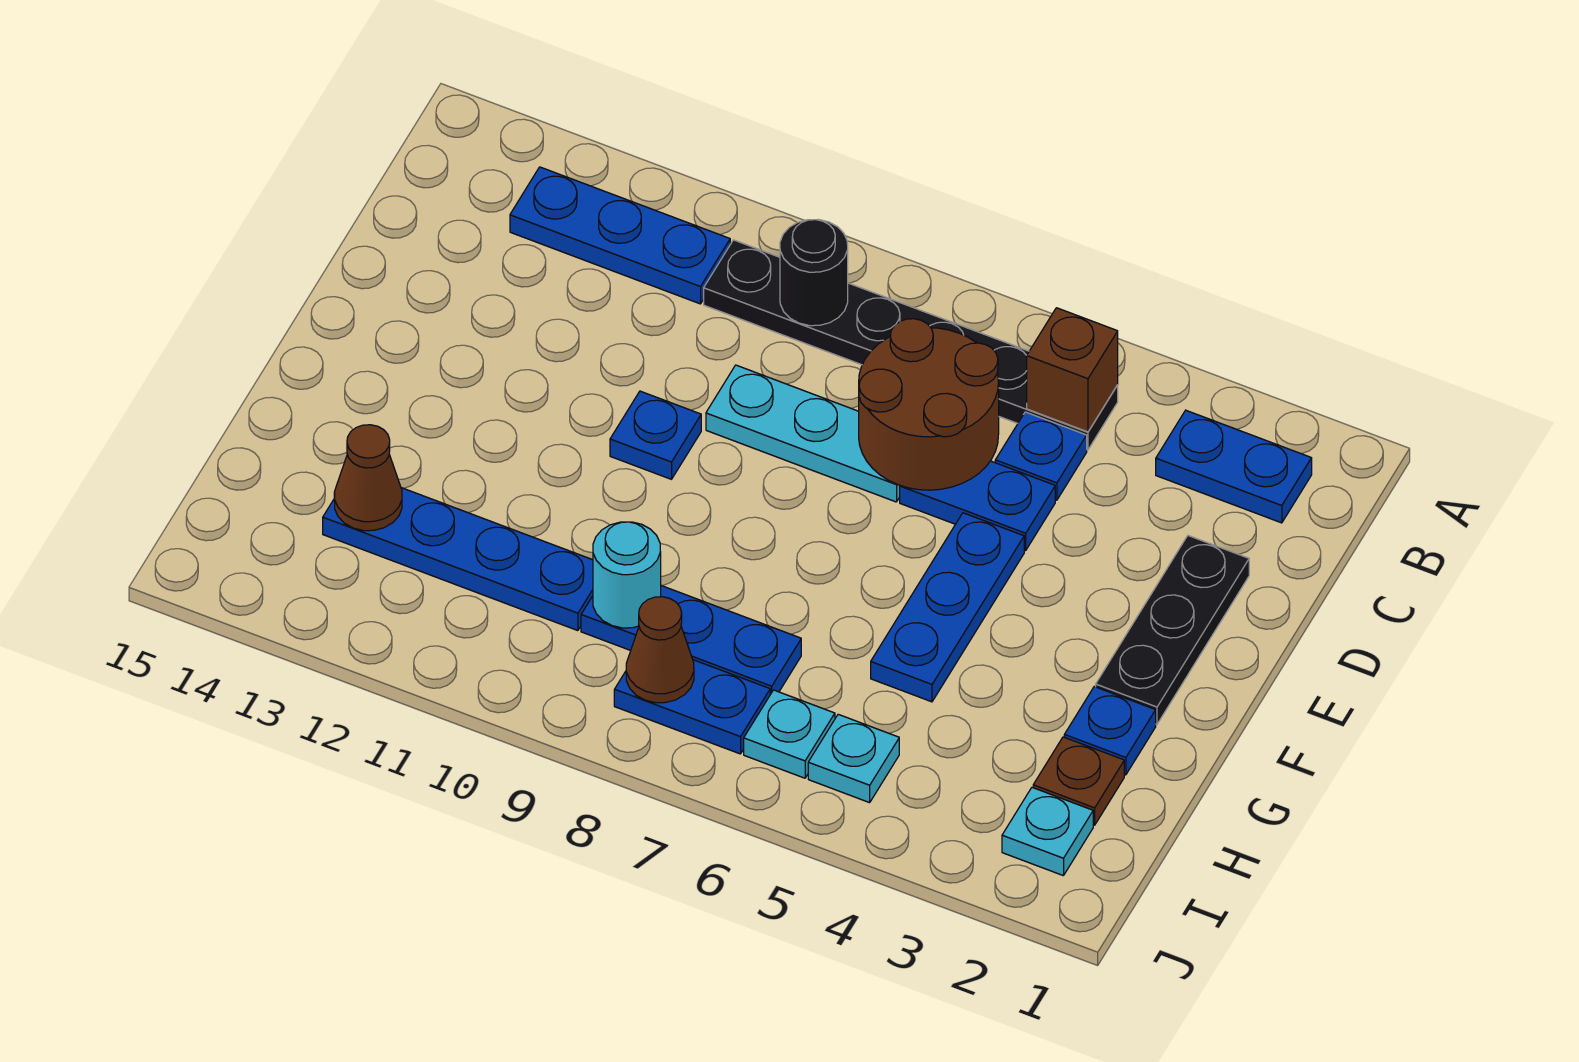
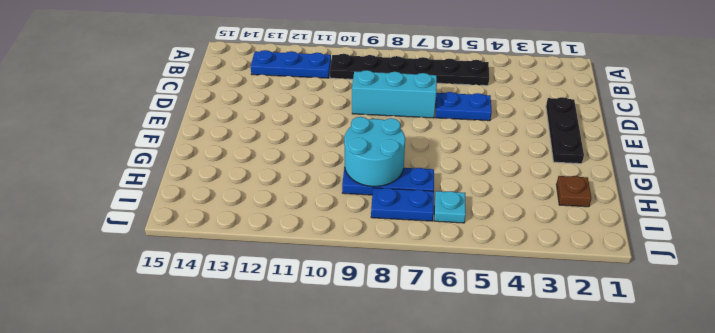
cyan brick D7:D9 level 1 -> cyan plate D7:D9 level 1
cyan round brick G8:H9 level 2 -> cyan round brick H9 level 2
none -> blue plate B2:B3 level 1
none -> blue plate C5 level 1
none -> blue plate E5:G5 level 1

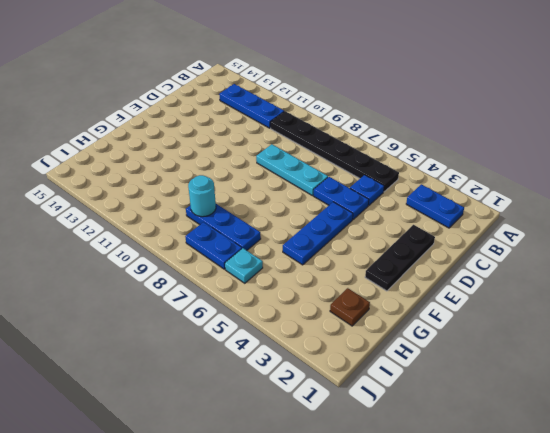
none -> blue plate E10 level 1
none -> blue plate G2 level 1
none -> blue plate H10:H13 level 1

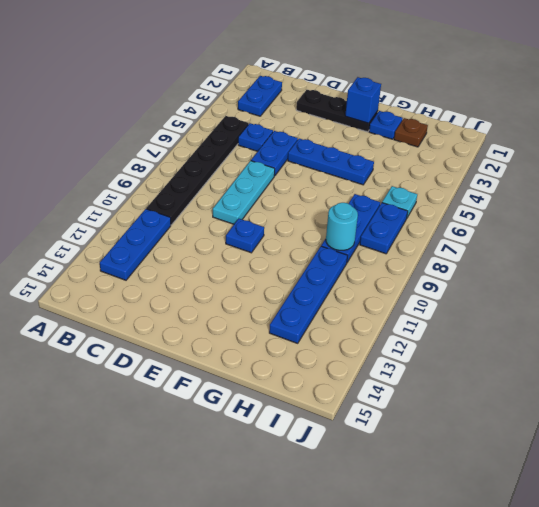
blue brick F2 level 2 -> none
none -> cyan plate I2 level 1
none -> cyan plate I5 level 1
none -> brown brick B5 level 2

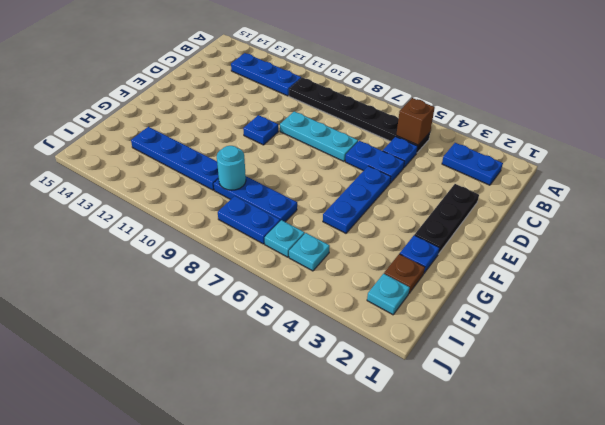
none -> black round brick B9 level 2
none -> brown round brick C6:D7 level 2
none -> brown cone H13 level 2

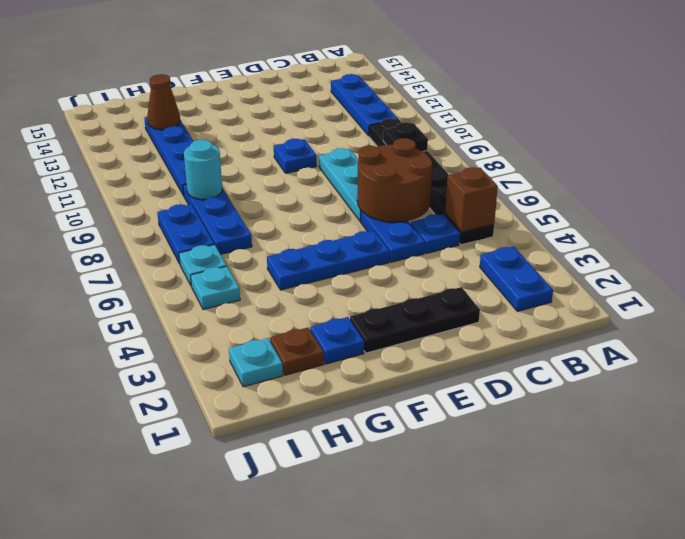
black plate B9 level 2 -> black round brick B9 level 2
none -> brown cone I8 level 2

